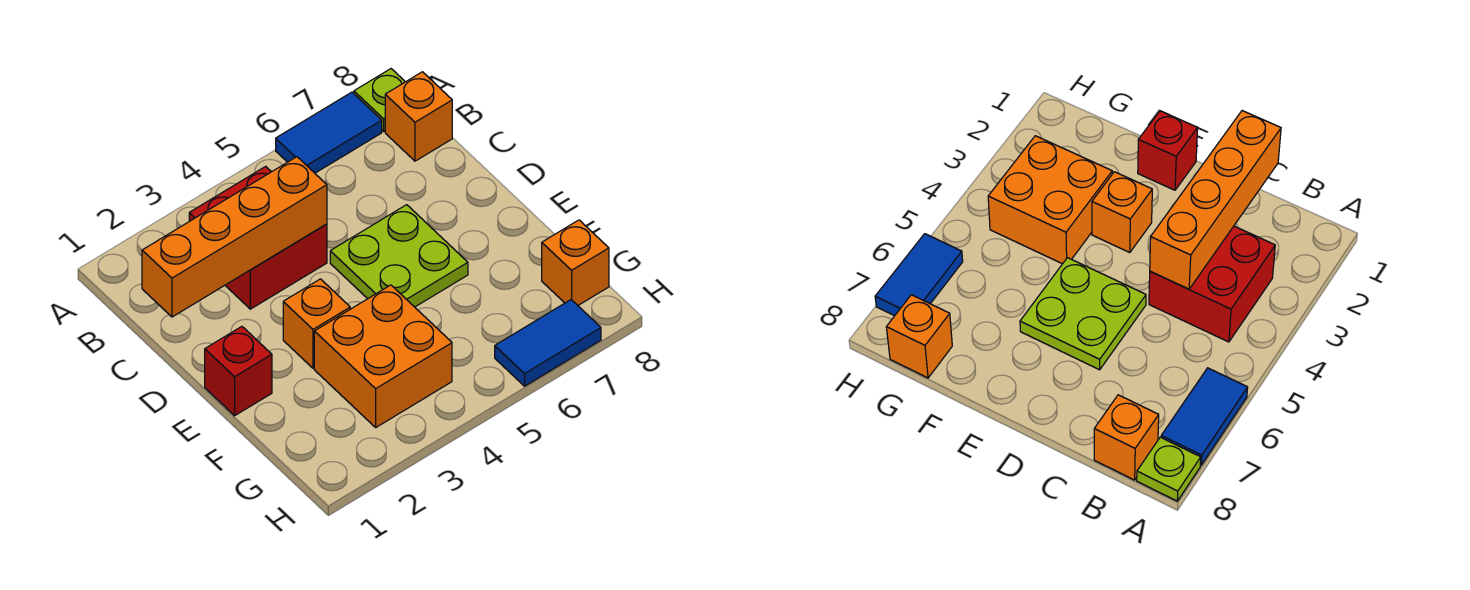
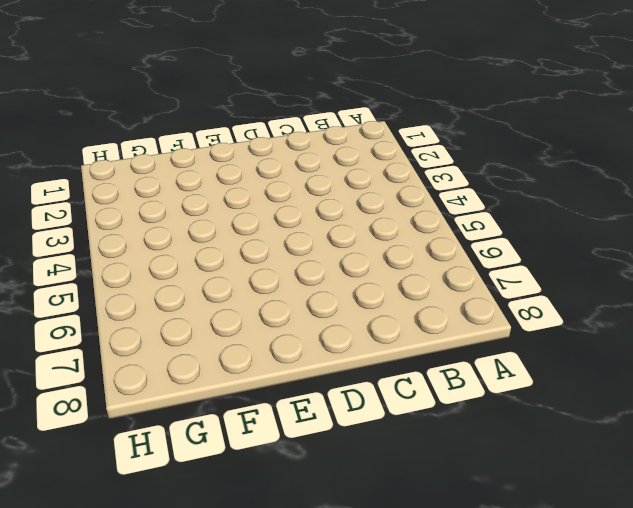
none -> blue tile A6:A7 level 1
none -> lime plate A8 level 1

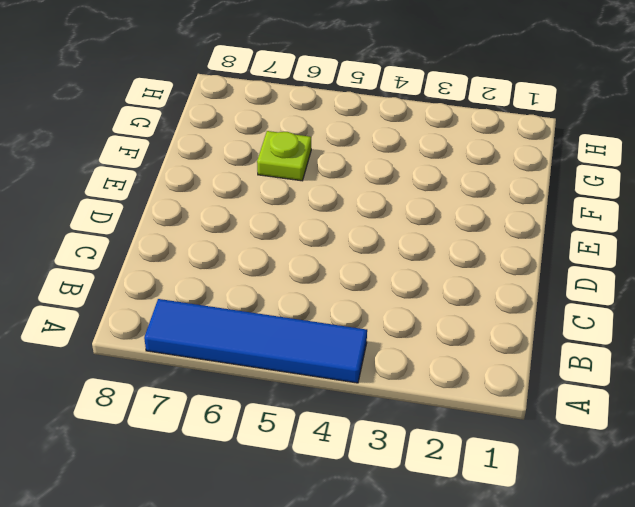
blue tile A4:A7 level 1 -> blue tile A6:A7 level 1
lime plate F6 level 1 -> lime plate A8 level 1
none -> red brick B3:C4 level 1
none -> orange brick B8 level 1

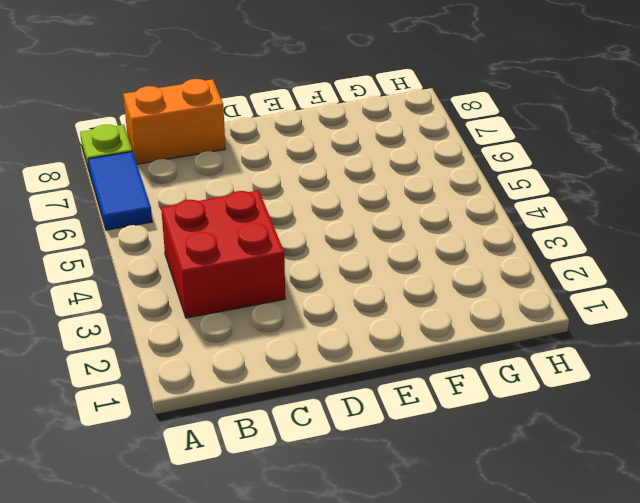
orange brick B8:C8 level 1 -> orange brick B8 level 1
none -> lime plate D5:E6 level 1
none -> red brick E1 level 1

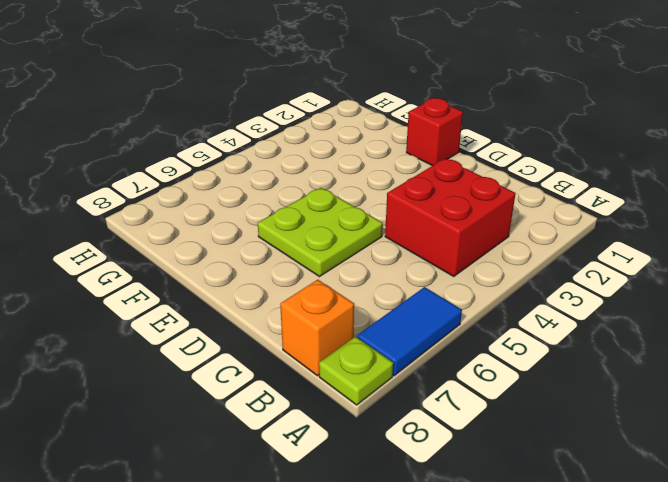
none -> orange brick E3 level 1
none -> orange brick F3:G4 level 1

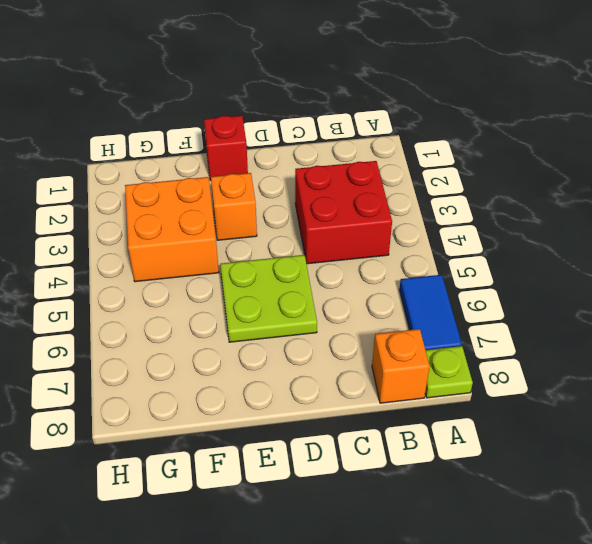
none -> orange brick G8 level 1
none -> blue tile H6:H7 level 1

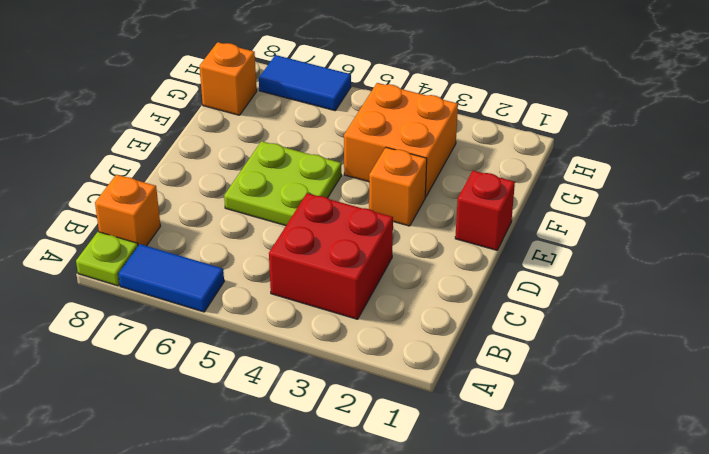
none -> orange brick C1:C4 level 2

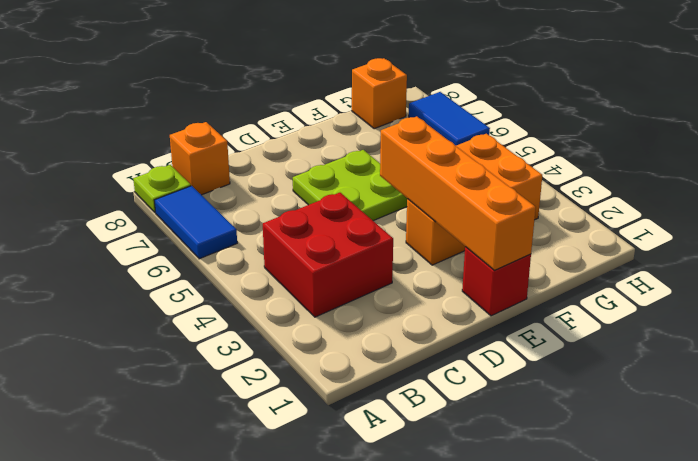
orange brick E1:E4 level 2 -> orange brick C1:C4 level 2

